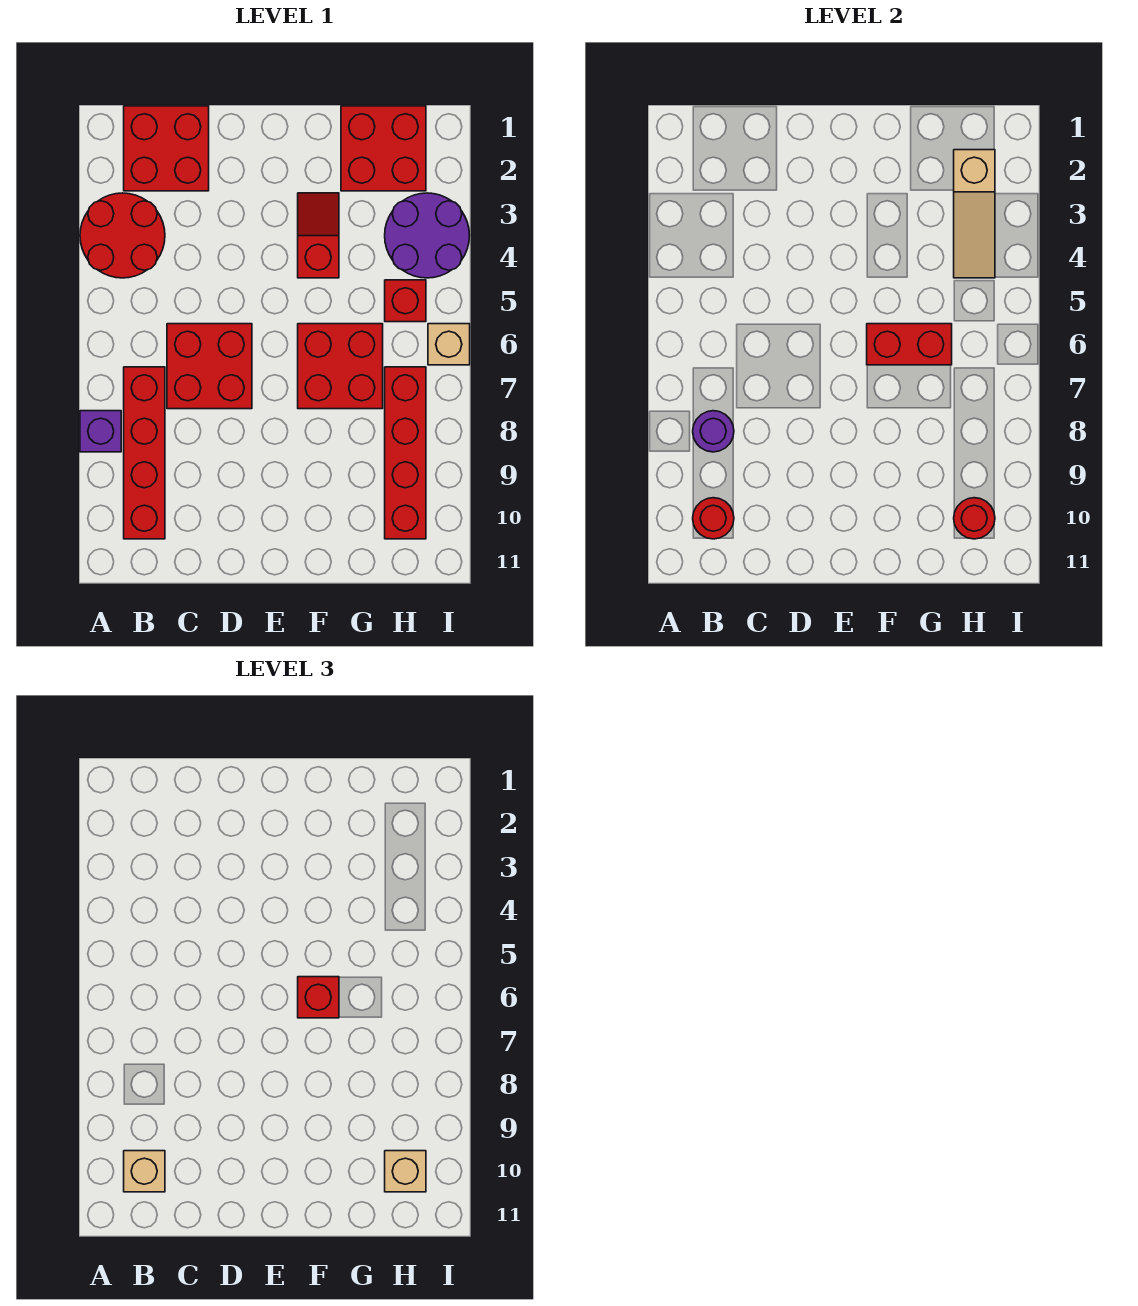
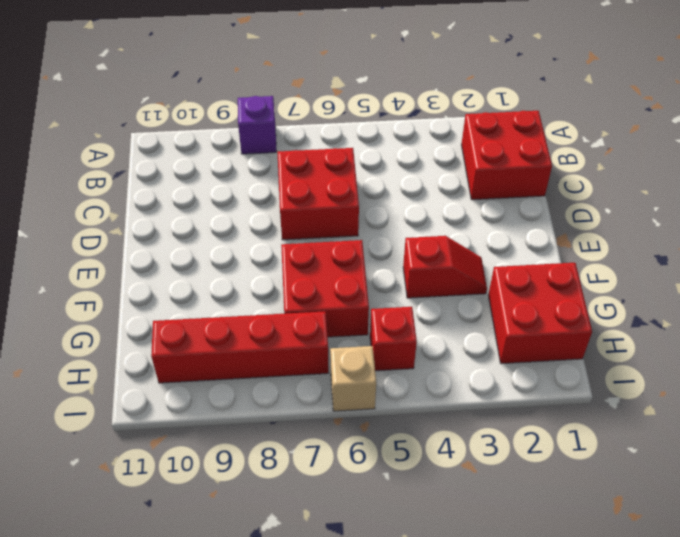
none -> red round brick A3:B4 level 1
none -> red brick B7:B10 level 1
none -> purple round brick H3:I4 level 1

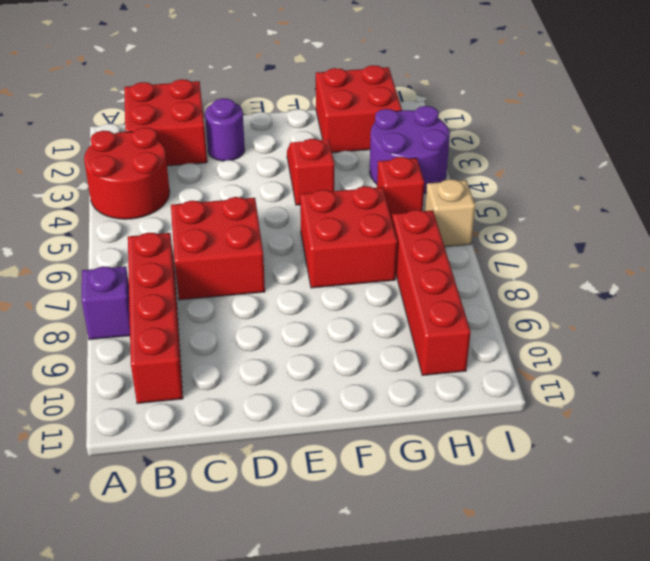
purple round brick D2 level 1 -> purple round brick B8 level 2
none -> red round brick B10 level 2
none -> red brick F6:G6 level 2
none -> tan slope H2:H4 level 2 top 2

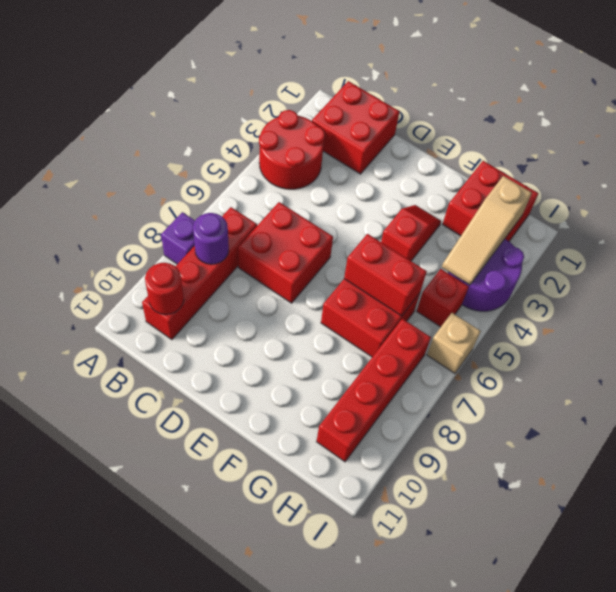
none -> red round brick H10 level 2
none -> tan brick B10 level 3
none -> red brick F6 level 3

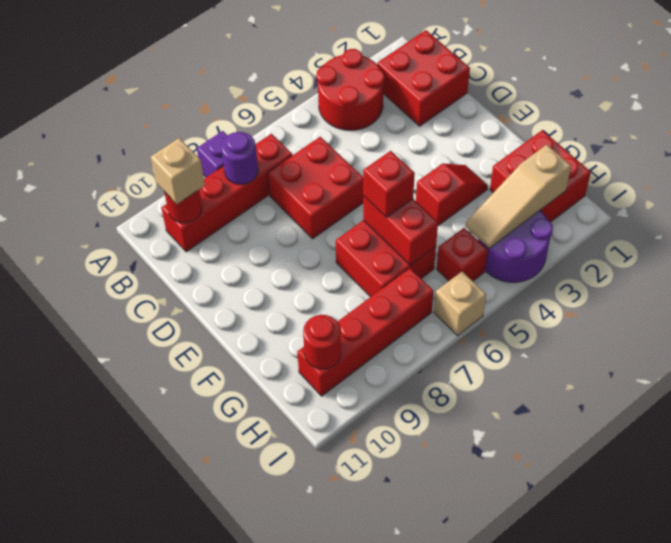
none -> tan brick H10 level 3

